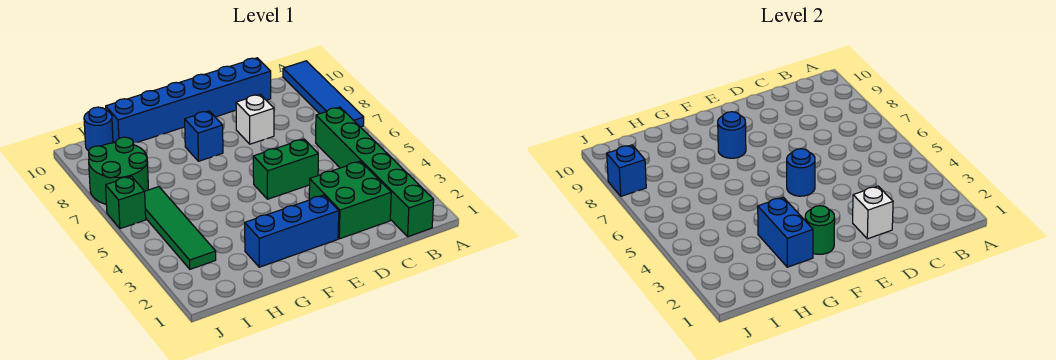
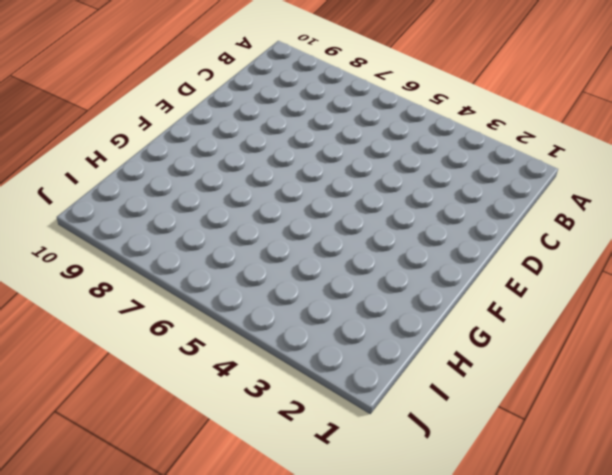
none -> blue tile A7:A10 level 1
none -> green brick B1:B6 level 1
none -> green brick C2:D3 level 1

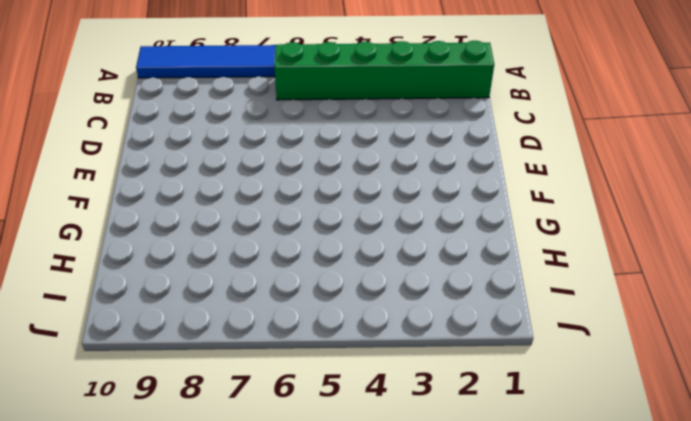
none -> green brick C2:D3 level 1
none -> blue brick C10:H10 level 1
none -> green brick D5:E5 level 1

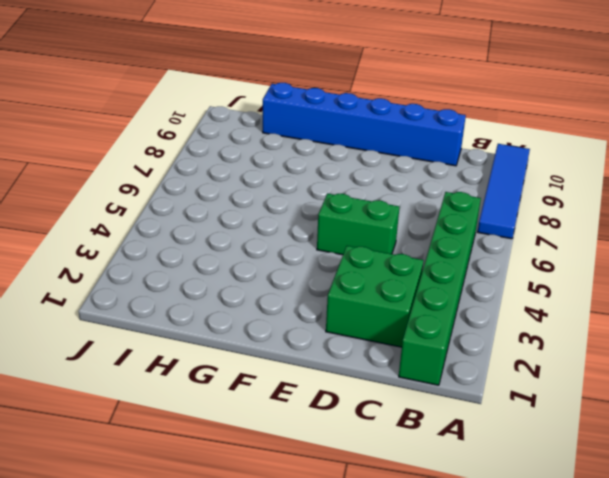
none -> white brick D8 level 1
none -> blue brick E2:G2 level 1
none -> blue brick F8 level 1

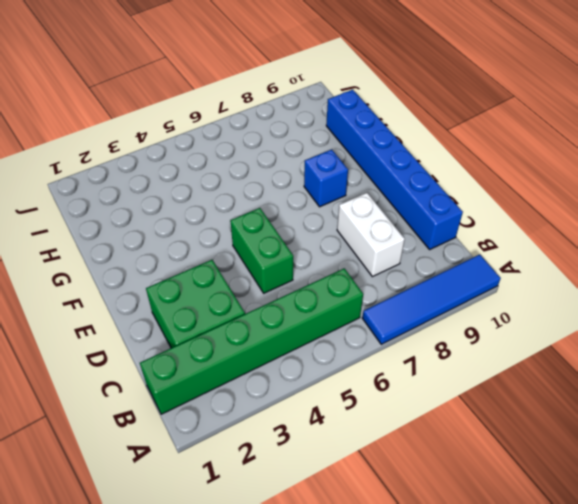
white brick C8:D8 level 1 -> white brick D8 level 1
none -> blue brick E2:G2 level 1
none -> green tile I3:I6 level 1
none -> green round brick I7:J8 level 1

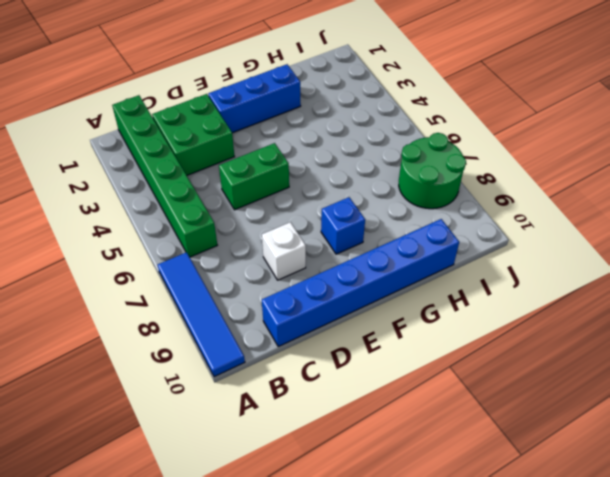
none -> green tile I3:I6 level 1
none -> blue round brick I10 level 1
none -> green brick J6 level 1

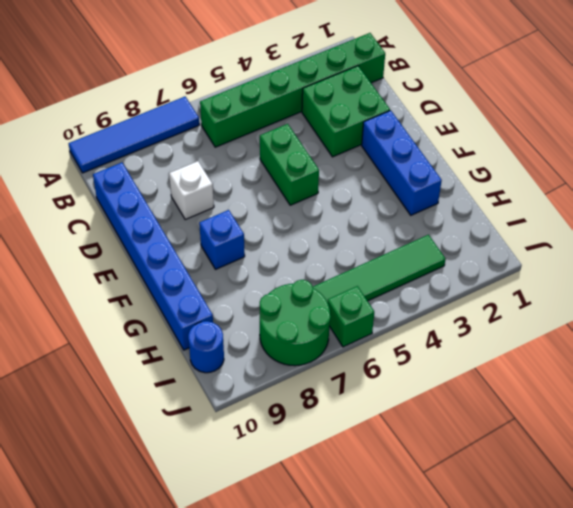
none -> white brick D2 level 2
none -> blue round brick E5 level 2
none -> green round brick F2 level 2

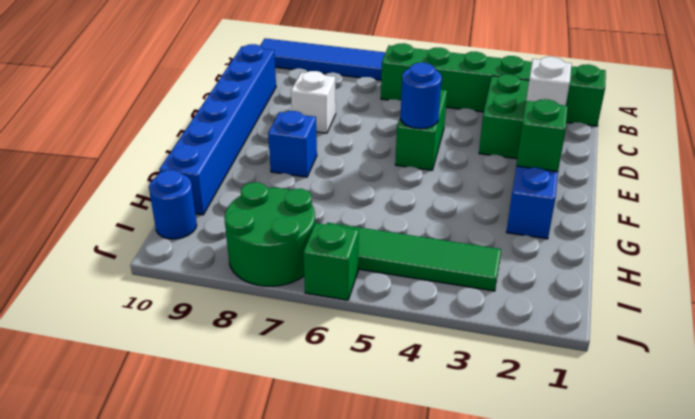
green brick F2 level 2 -> green round brick F2 level 2
none -> blue round brick F8 level 2
none -> blue brick G2:G3 level 2
none -> blue brick J8 level 2

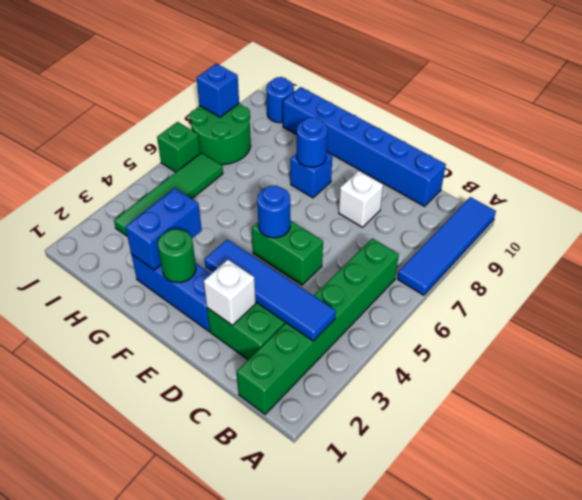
blue tile B3:E3 level 2 -> none

